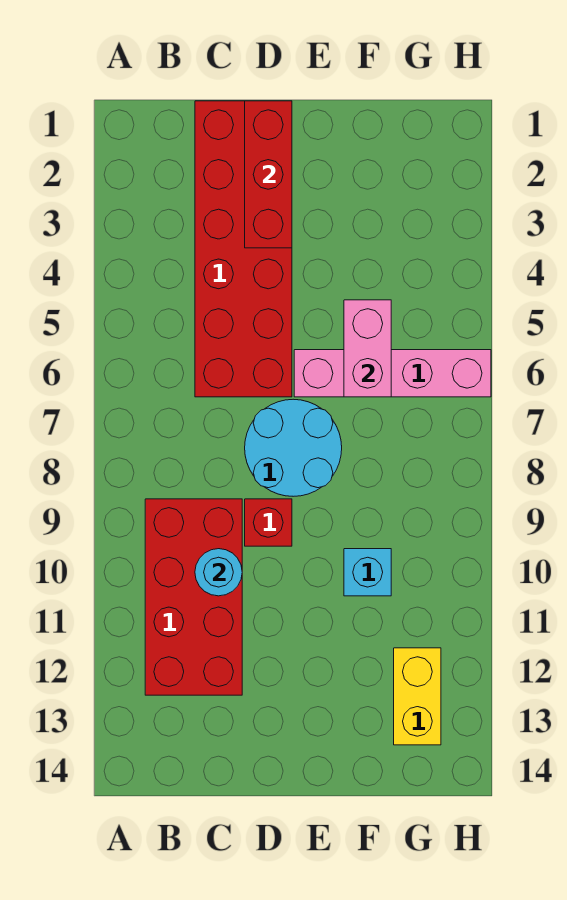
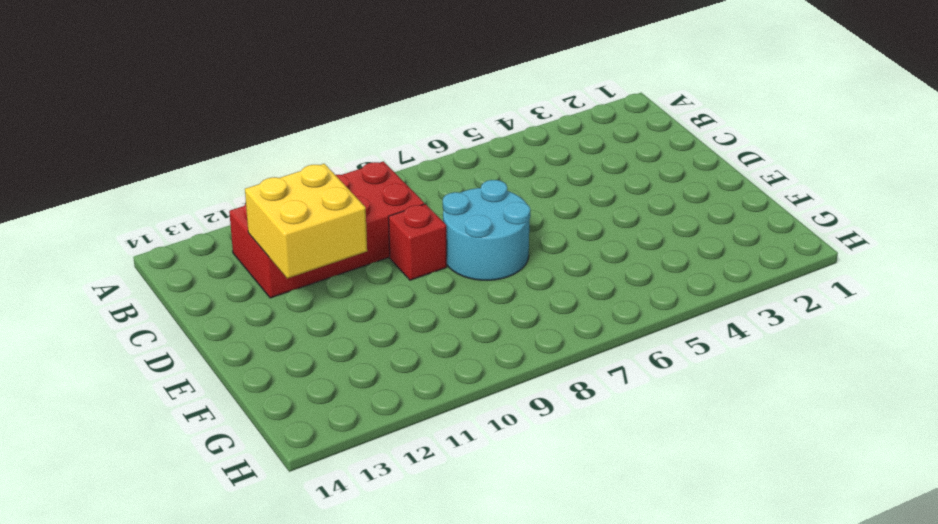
yellow brick C11:D12 level 2 -> none
none -> red brick C1:D6 level 1
none -> pink brick E6:H6 level 1

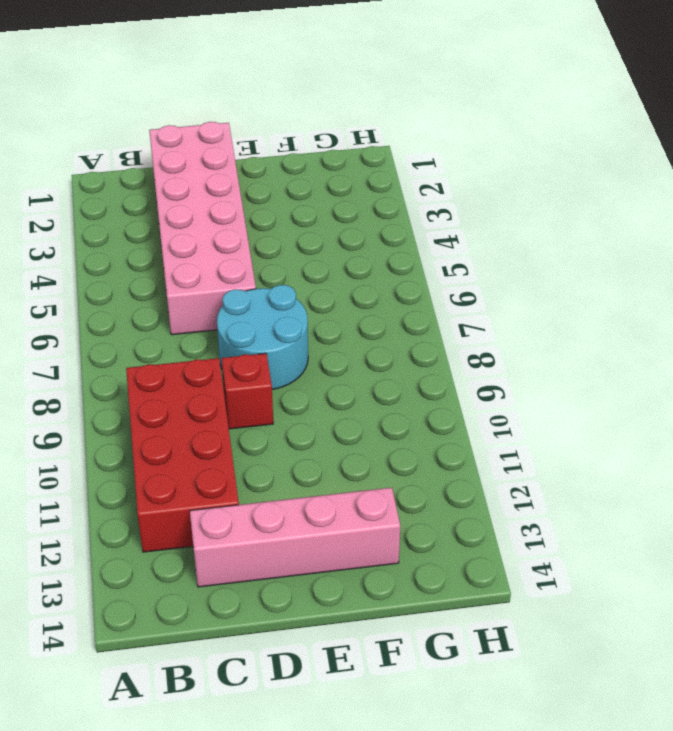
pink brick C1:D6 level 1 -> red brick C1:D6 level 1
pink brick C13:F13 level 1 -> pink brick E6:H6 level 1
none -> cyan brick F10 level 1
none -> yellow brick G12:G13 level 1

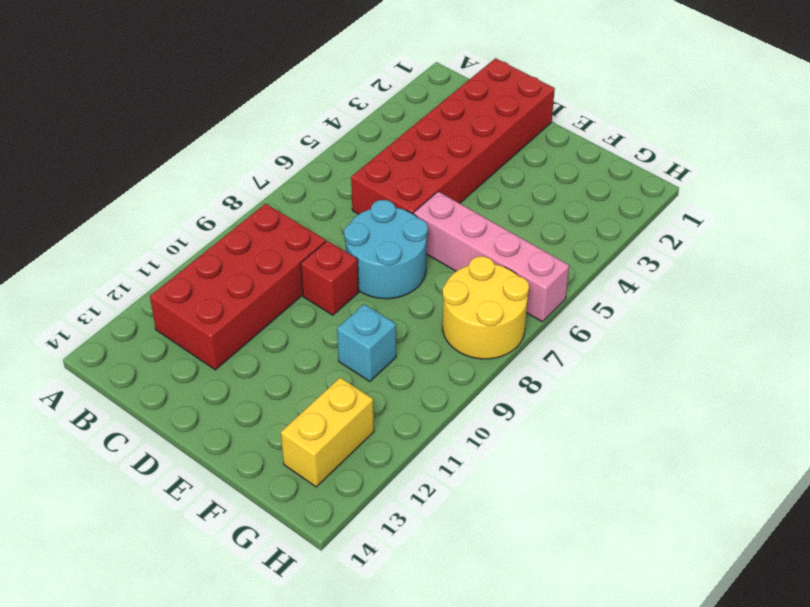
yellow round brick G7:H8 level 1 -> none
none -> cyan round brick C10 level 2
none -> red brick D1:D3 level 2

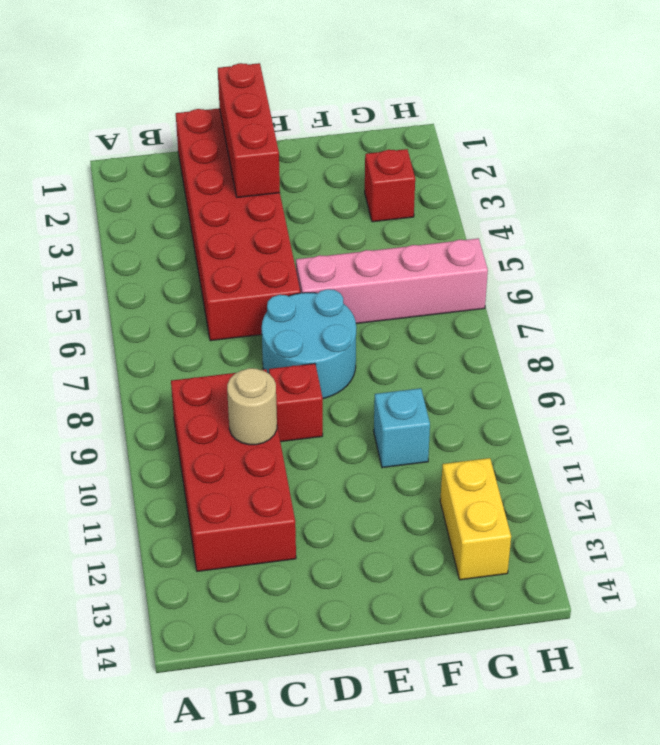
tan round brick C10 level 2 -> cyan round brick C10 level 2
red brick G3 level 1 -> none
none -> pink brick F5:F6 level 2

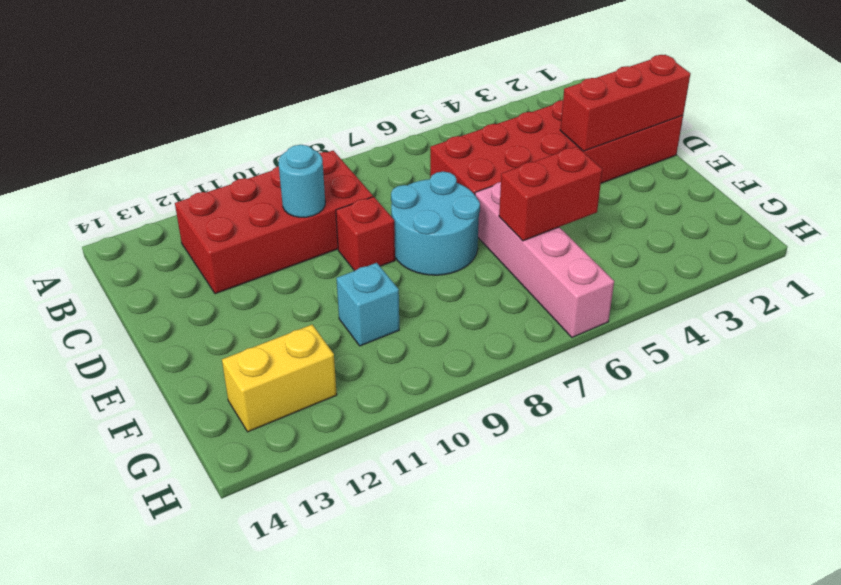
red brick F5:F6 level 2 -> pink brick F5:F6 level 2

